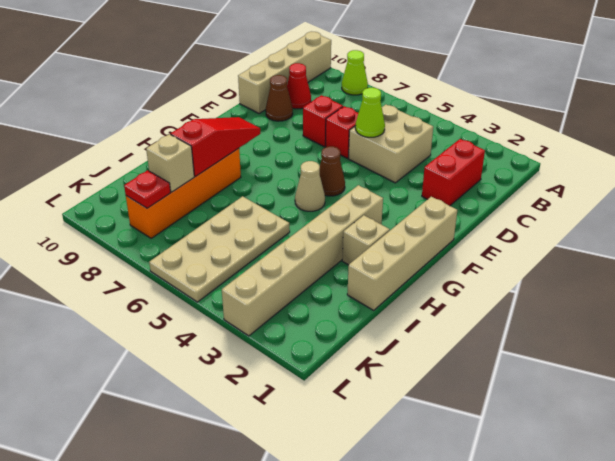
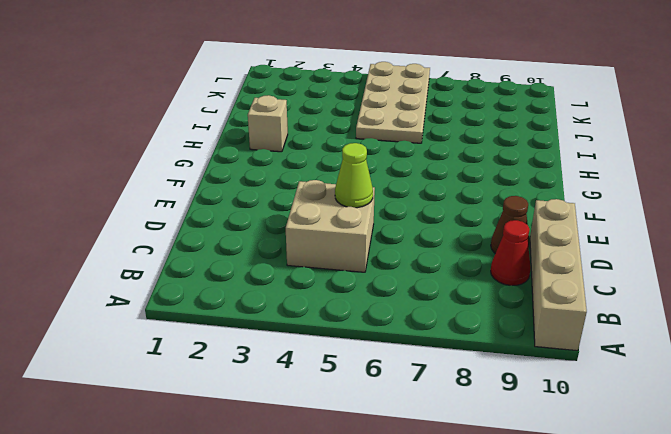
none -> lime cone A8 level 1
none -> red brick C2:D2 level 1
none -> red brick D6 level 1

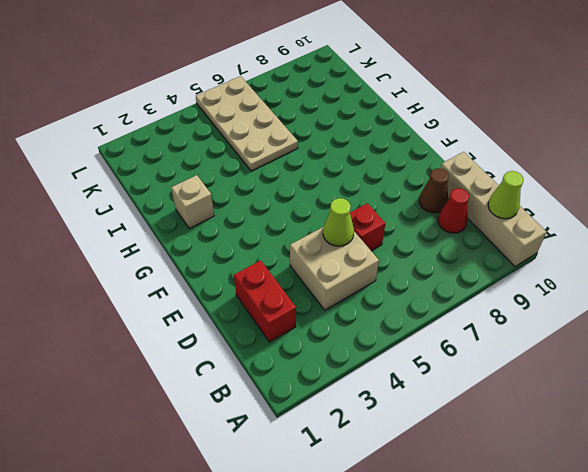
lime cone B10 level 2 -> lime cone A8 level 1
none -> red brick D7 level 1
none -> tan brick F1:I1 level 1
none -> brown cone F5 level 1

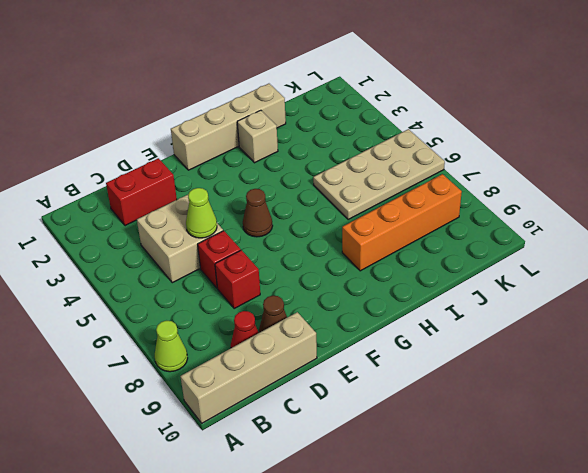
none -> tan brick G3:L3 level 1
none -> tan cone G5 level 1
none -> red slope G8:I8 level 2 top I

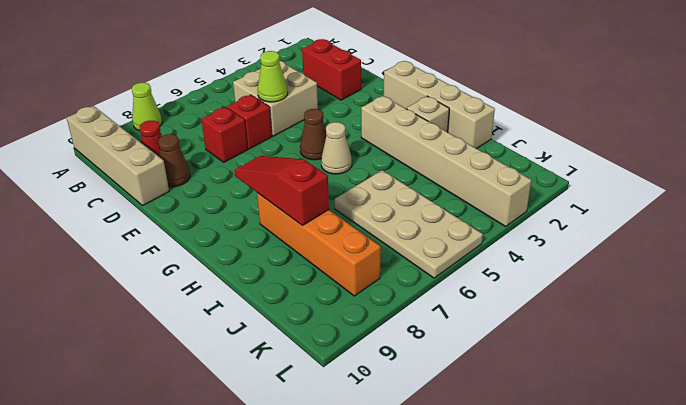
none -> tan brick J8 level 2
none -> red plate K8 level 2

